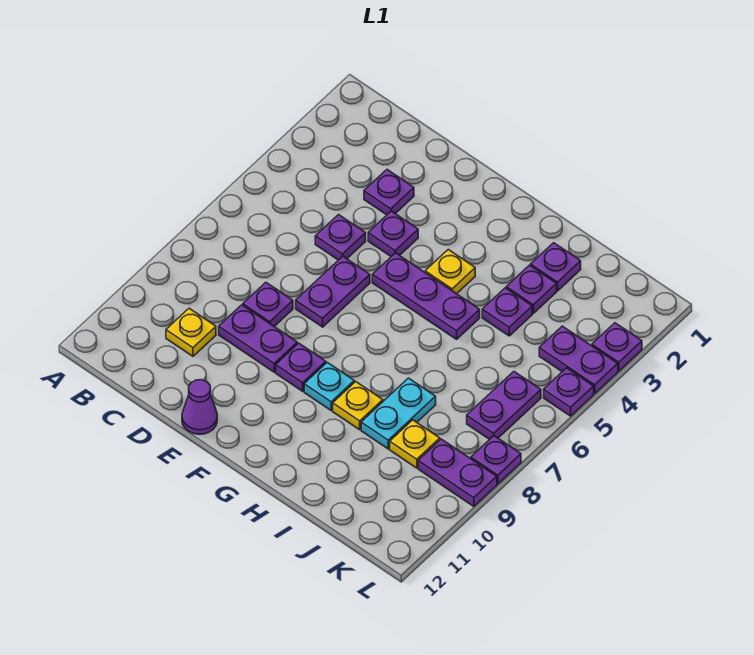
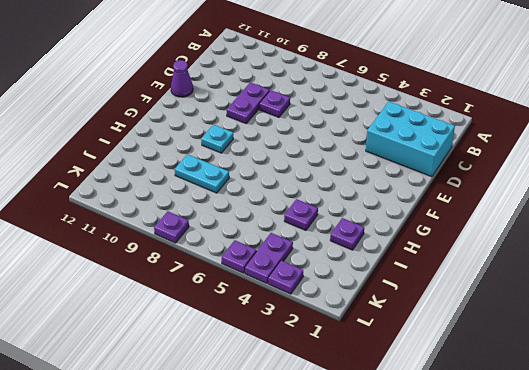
cyan brick C1:D3 level 1 -> purple plate D3 level 1
none -> yellow plate C10 level 1
none -> purple plate D5 level 1
none -> purple plate E4 level 1

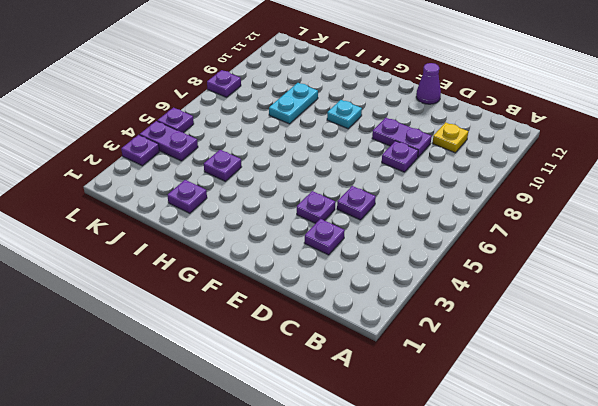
none -> purple plate E6:E7 level 1
none -> purple plate F5:H5 level 1
none -> purple plate F9 level 1

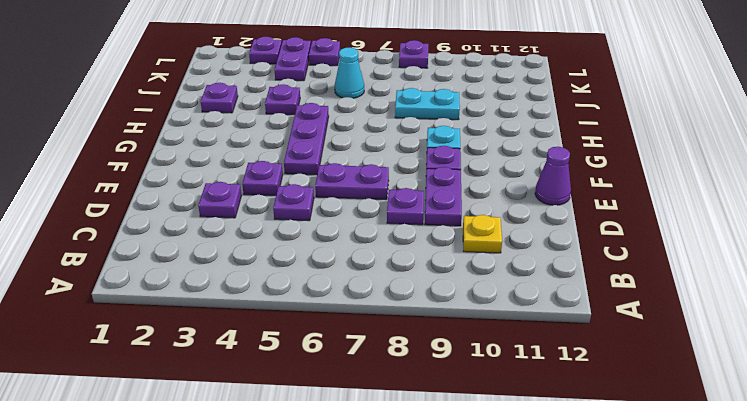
cyan cone J6 level 1 -> none
none -> yellow plate G4 level 1
none -> yellow plate H9 level 1
none -> purple plate I3 level 1

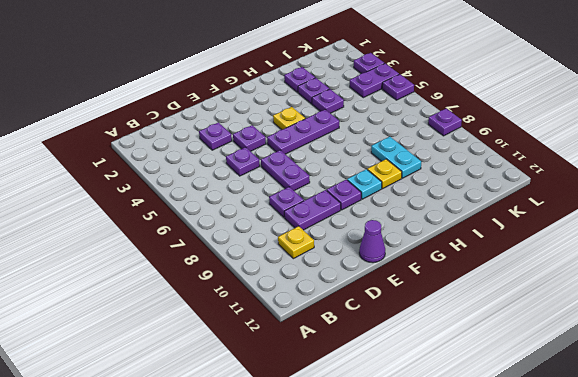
none -> yellow plate J9 level 1
none -> purple plate K6:K7 level 1
none -> purple plate K9:L9 level 1

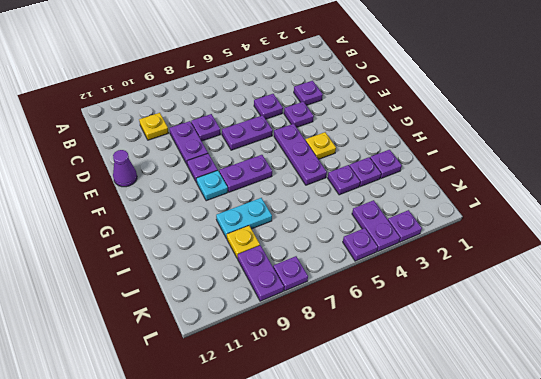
purple plate G7:G8 level 1 -> purple plate K6:K7 level 1
none -> yellow plate H9 level 1

